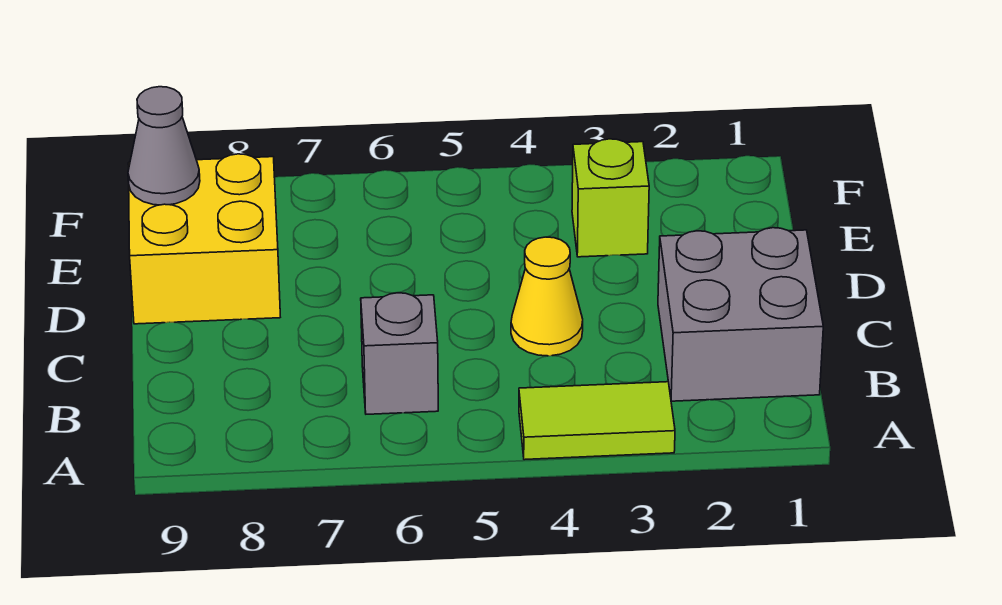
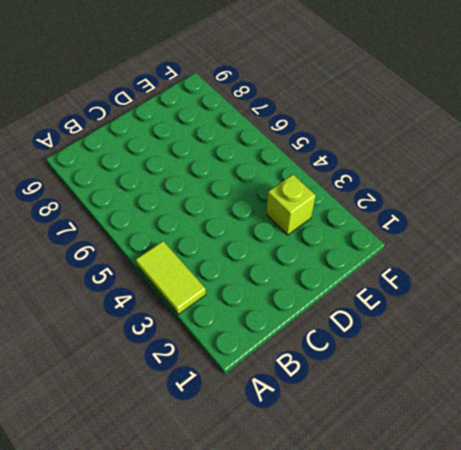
none -> grey brick B1:C2 level 1
none -> grey brick B6 level 1

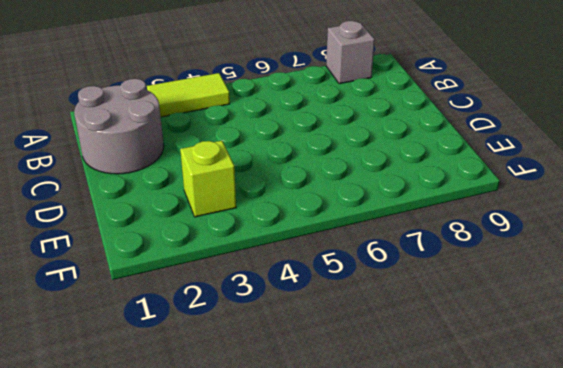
grey brick A8 level 1 -> grey brick B6 level 1
grey round brick B1:C2 level 1 -> grey brick B1:C2 level 1
none -> yellow cone C4 level 1
none -> yellow brick D8:E9 level 1

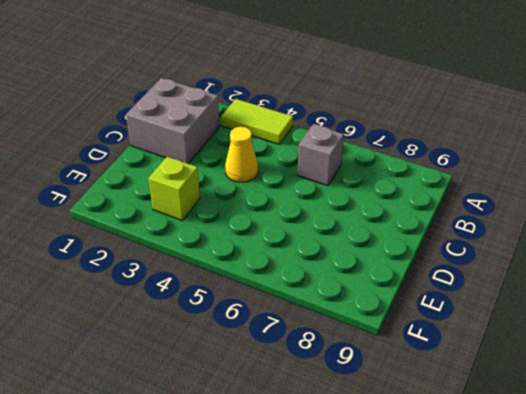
none -> yellow brick D8:E9 level 1
none -> grey cone E9 level 2

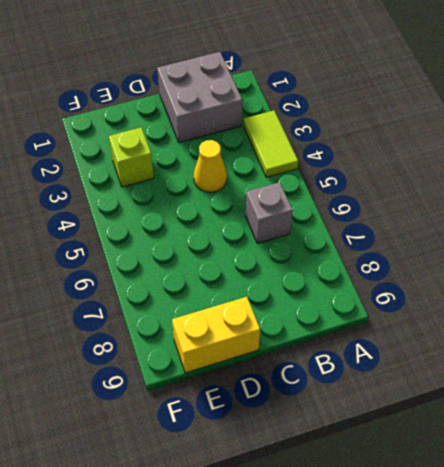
yellow brick D9:E9 level 1 -> yellow brick D8:E9 level 1
none -> grey cone E9 level 2

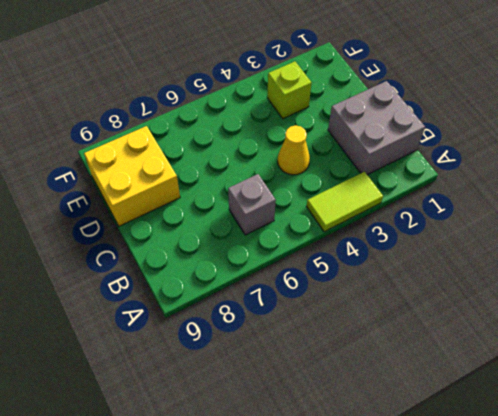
none -> grey cone E9 level 2

